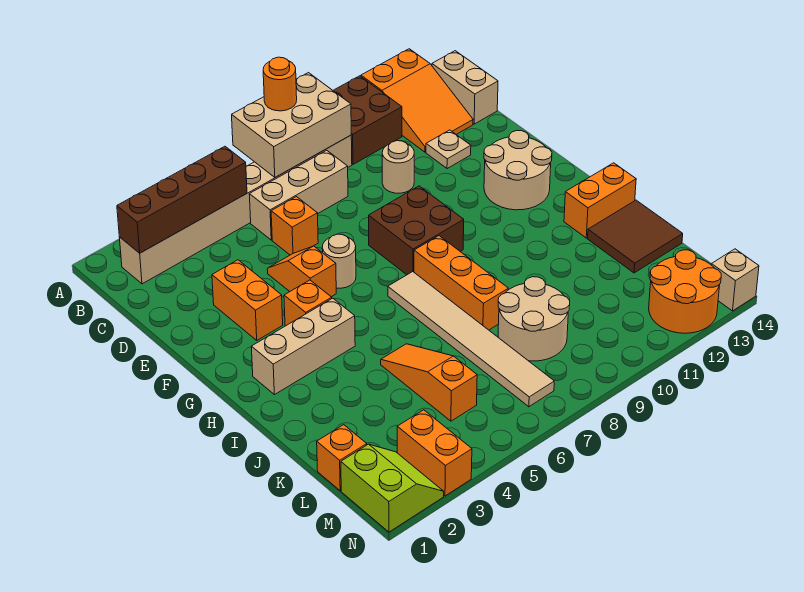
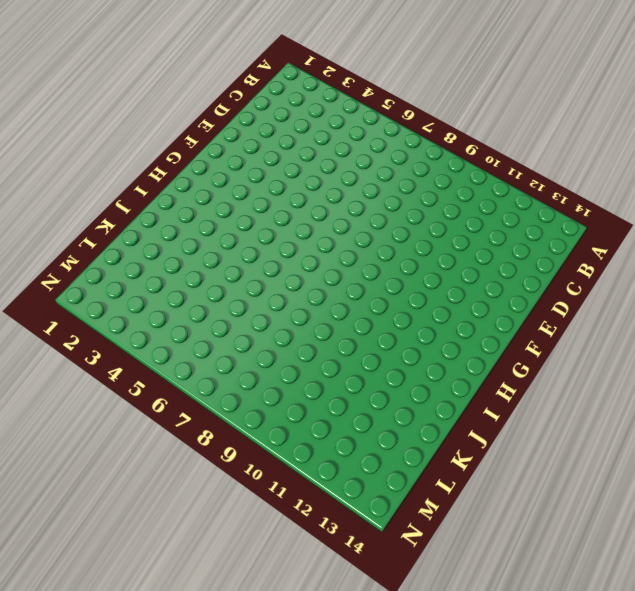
none -> brown brick A10:B11 level 1
none -> orange slope A12:C13 level 1 top A
none -> tan brick B2:B9 level 1

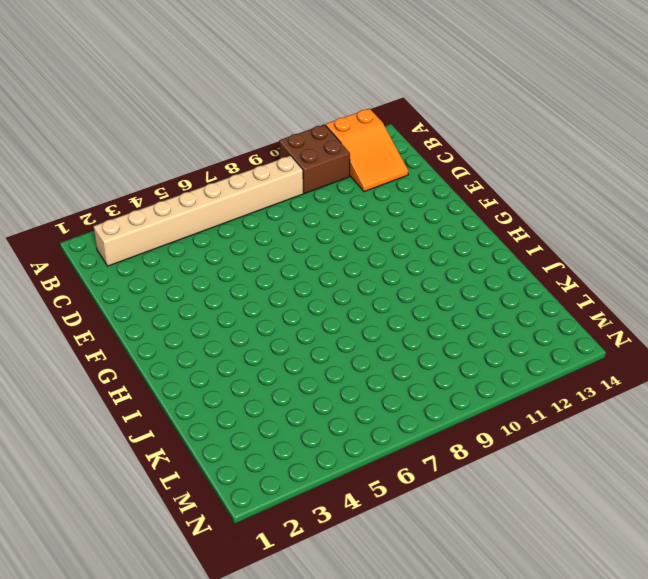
none -> tan brick B14:C14 level 1
none -> tan brick C6:C8 level 1
none -> orange brick D6 level 1

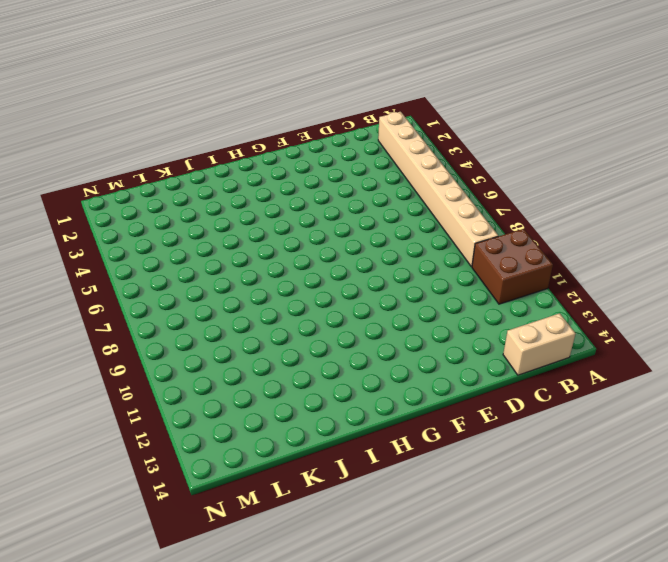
none -> orange slope A12:C13 level 1 top A
none -> tan brick C6:C8 level 1
none -> orange brick D6 level 1

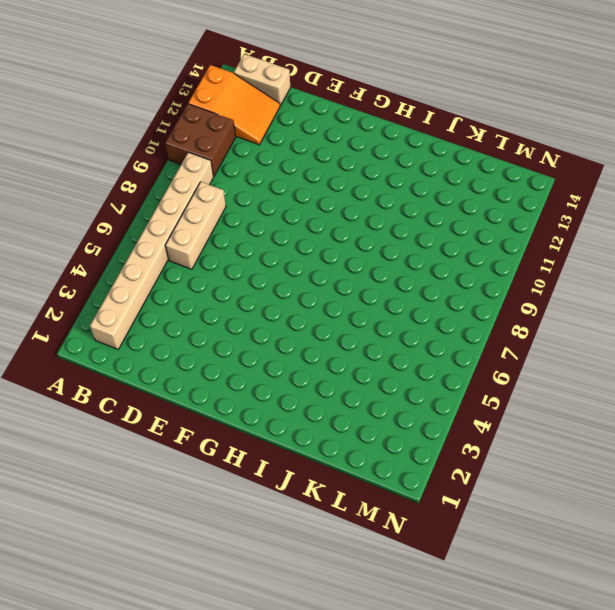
none -> orange brick D6 level 1
none -> tan round brick D10 level 1
none -> tan plate D12 level 1

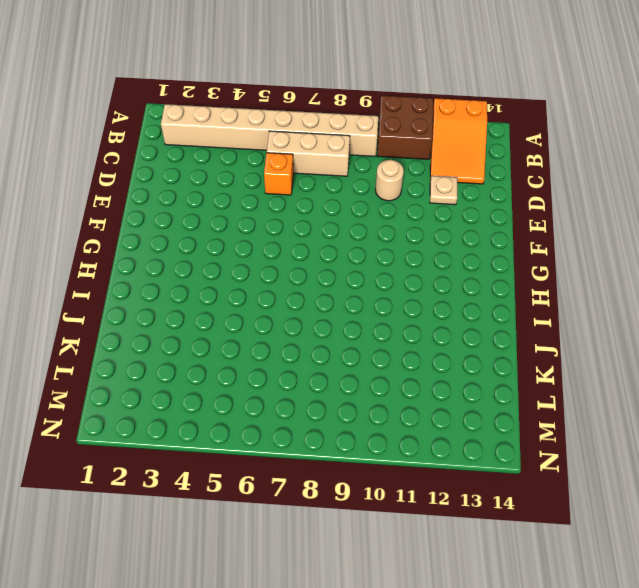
none -> tan brick B14:C14 level 1
none -> orange brick E3:F3 level 1
none -> orange slope E5:F5 level 1 top F

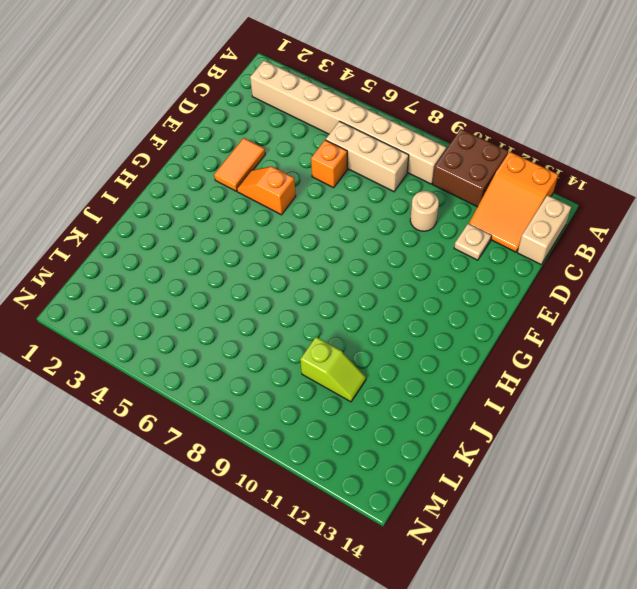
orange tile E3:F3 level 1 -> orange brick E3:F3 level 1
orange slope F4:F5 level 1 top 5 -> orange slope E5:F5 level 1 top F
lime slope K10:K11 level 1 top 10 -> none
none -> tan round brick F6 level 1
none -> brown brick F8:G9 level 1
none -> tan round brick F12:G13 level 1

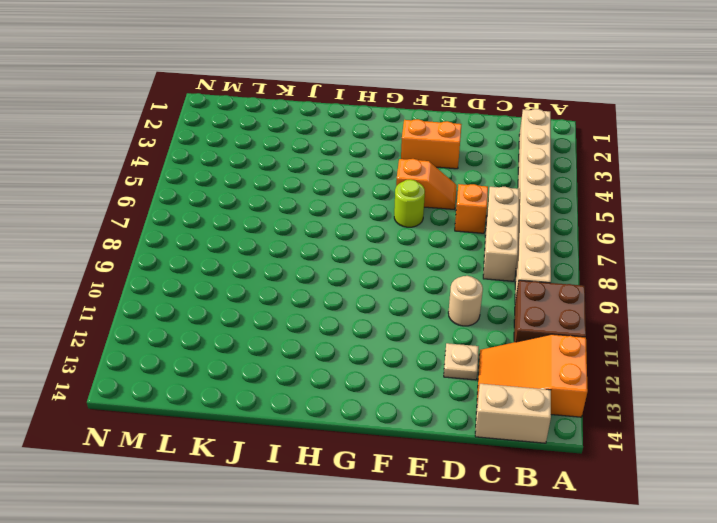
lime round brick F6 level 1 -> tan round brick F6 level 1
none -> brown brick F8:G9 level 1
none -> tan round brick F12:G13 level 1
none -> orange brick G4 level 1

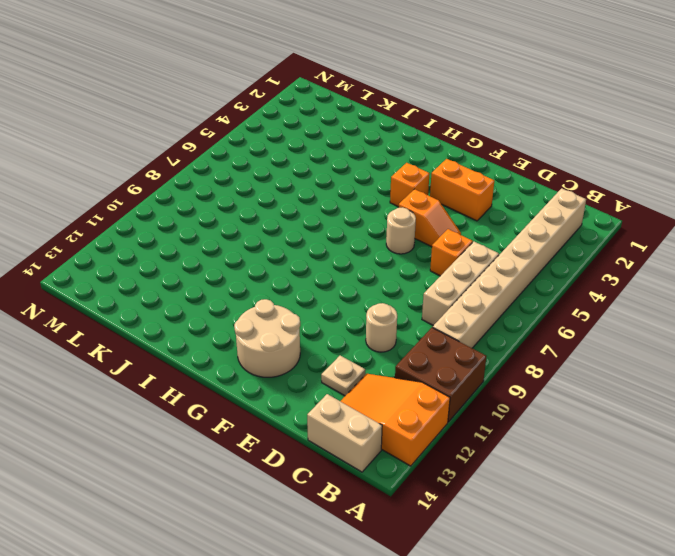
none -> brown brick F8:G9 level 1
none -> tan brick H2:H4 level 1
none -> tan tile H7:M7 level 1

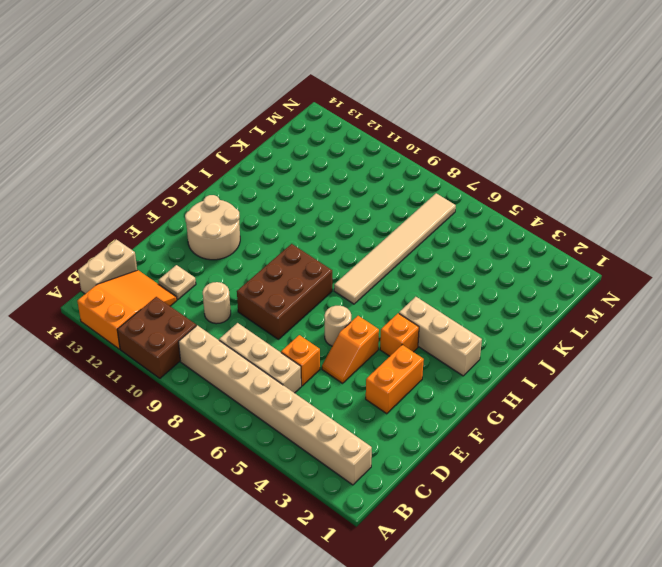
brown brick E8:G9 level 1 -> brown brick F8:G9 level 1
none -> orange brick H8:J8 level 1
none -> orange brick I13:I14 level 1
none -> orange slope J5:L5 level 1 top L

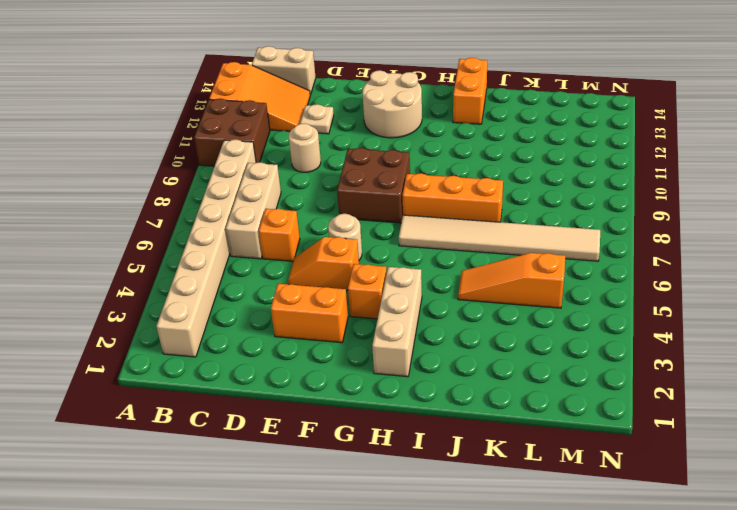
none -> brown tile J13:K14 level 1
none -> tan round brick K8:L9 level 1
none -> orange brick L1 level 1

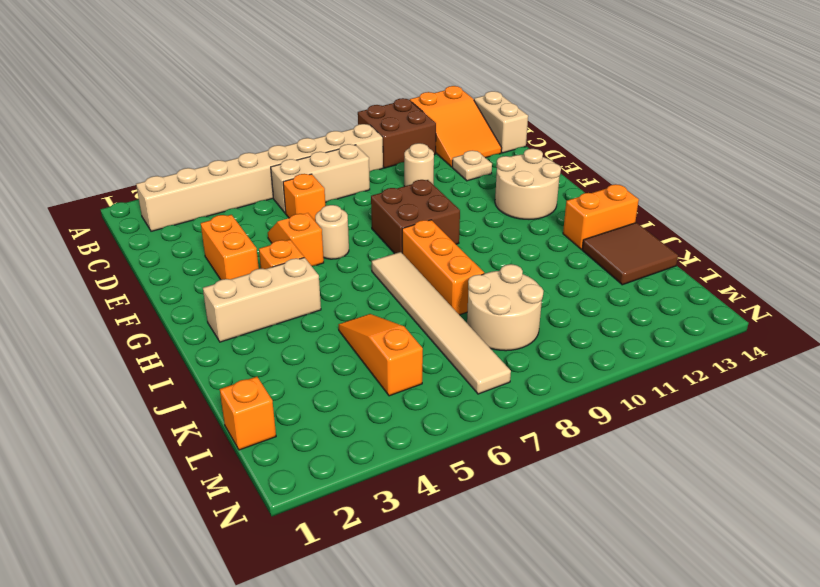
none -> lime slope M1:N2 level 1 top 1
none -> orange brick M3:N3 level 1
none -> orange round brick M12:N13 level 1

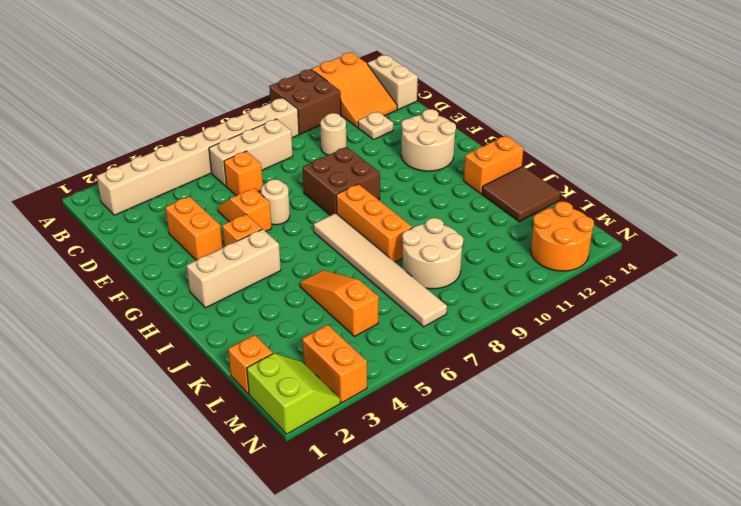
none -> tan brick N14 level 1
none -> tan brick A7:B9 level 2
none -> brown brick B2:B5 level 2

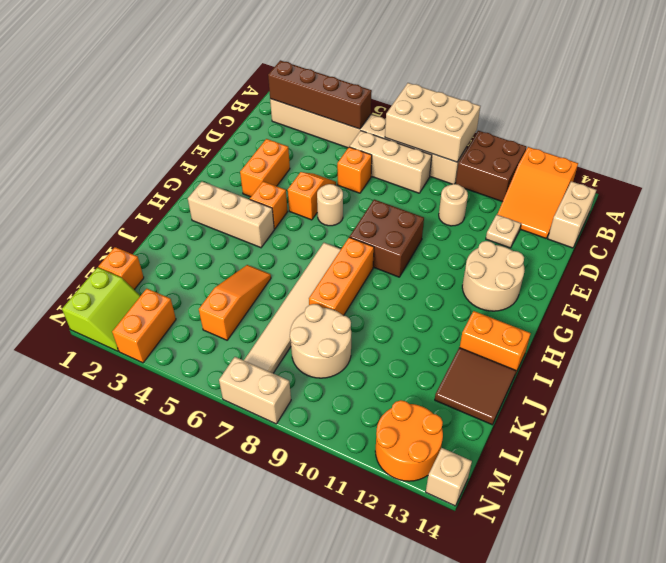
tan brick N7:N8 level 1 -> none
none -> orange round brick A8 level 3

